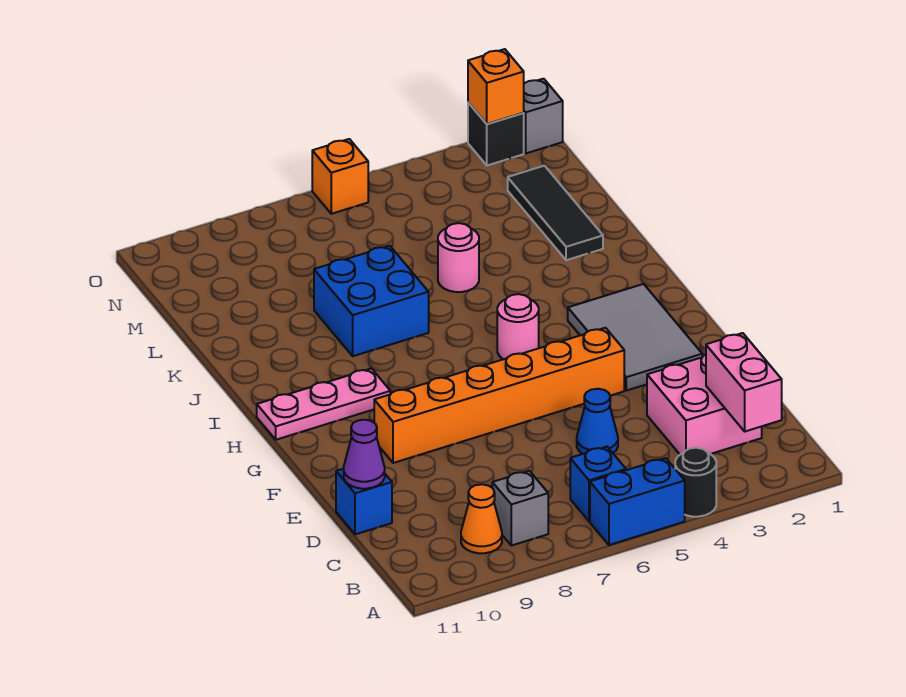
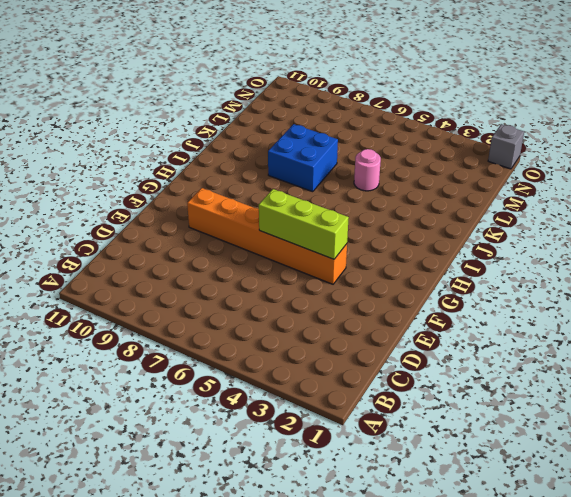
lime brick F4:F6 level 2 -> none
none -> black round brick A4 level 1
none -> blue brick A5:A6 level 1
none -> blue brick B6 level 1

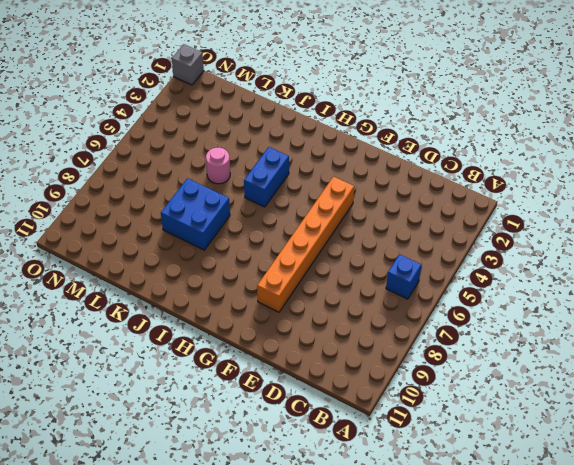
blue brick I4:I5 level 1 -> blue brick A5:A6 level 1
none -> black round brick A4 level 1
none -> grey brick B8 level 1
none -> orange cone B9 level 1

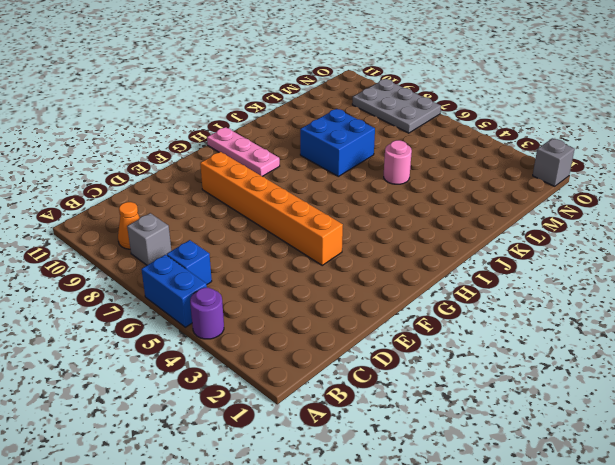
purple round brick A4 level 1 -> black round brick A4 level 1
grey plate N7:O9 level 1 -> none
none -> pink brick C2:D3 level 1
none -> blue cone D5 level 1
none -> blue brick D11 level 1

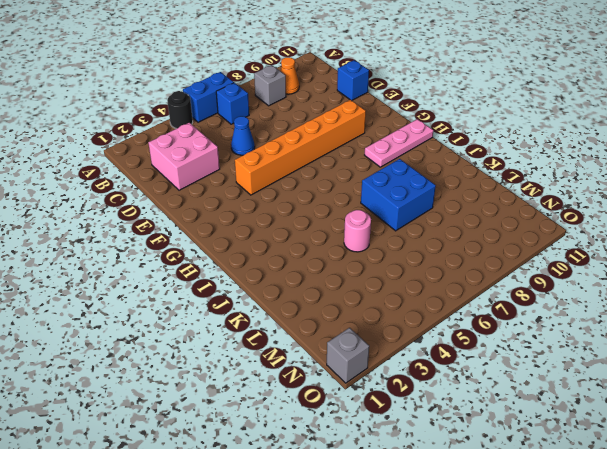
none -> grey tile F2:H3 level 1
none -> pink round brick H5 level 1
none -> black tile K2:M2 level 1

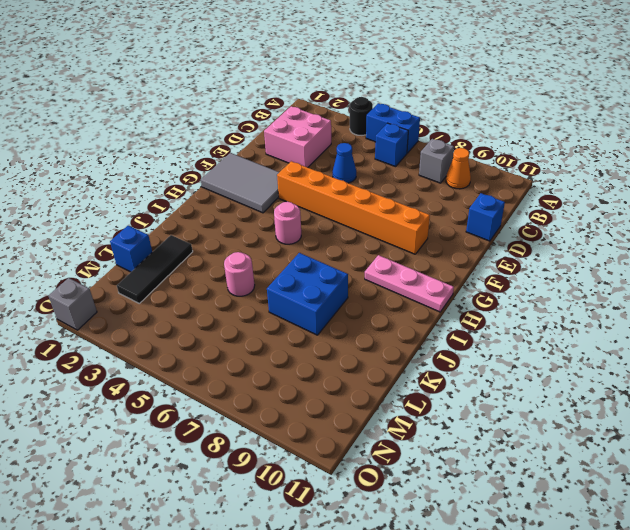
grey tile F1:G3 level 1 -> grey tile F2:H3 level 1
blue brick L1 level 1 -> none
none -> black brick O2 level 1
none -> orange brick O6 level 1
none -> pink brick B2:C2 level 2

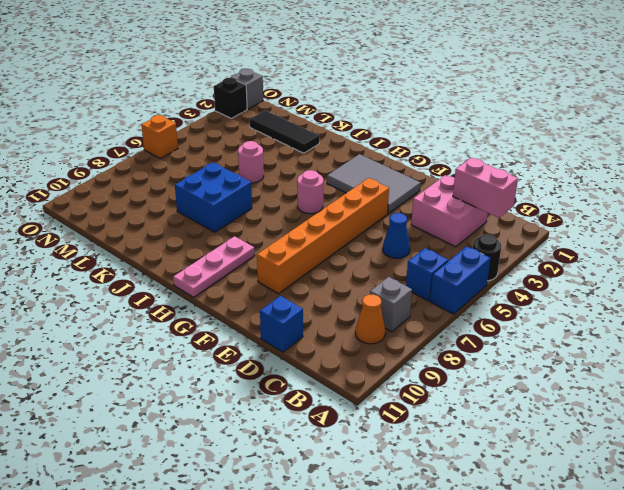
none -> purple cone D11 level 2
none -> orange brick O2 level 2

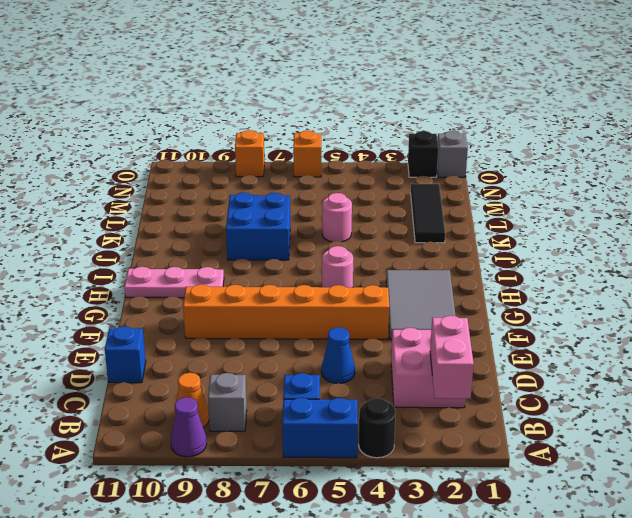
purple cone A9 level 1 -> purple cone D11 level 2
orange brick O8 level 1 -> orange brick O2 level 2

